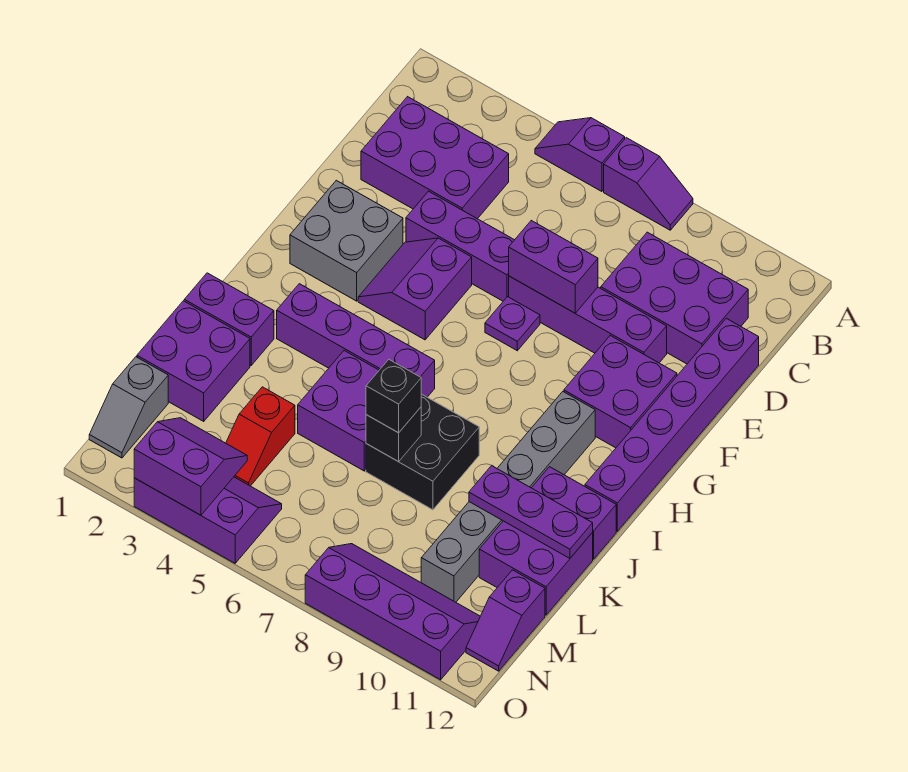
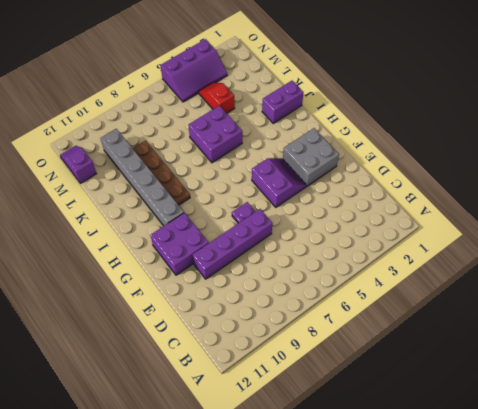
brown plate I9:L9 level 1 -> none
none -> purple slope A5:A6 level 1 top 6
none -> purple slope A7:A8 level 1 top 7
none -> purple brick C2:D4 level 1

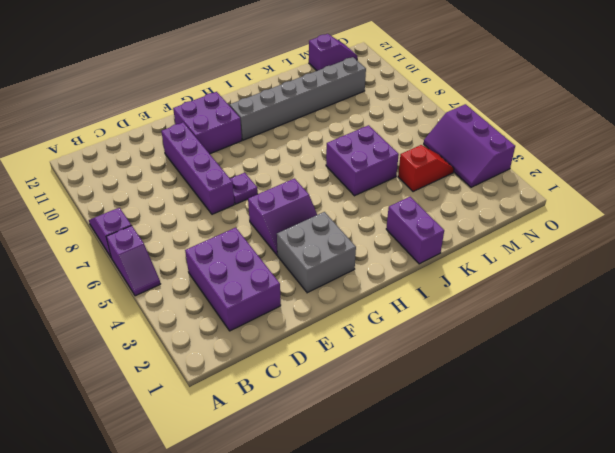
none -> purple brick C9:D11 level 1
none -> purple brick D12:I12 level 1
none -> purple brick E4:E6 level 1

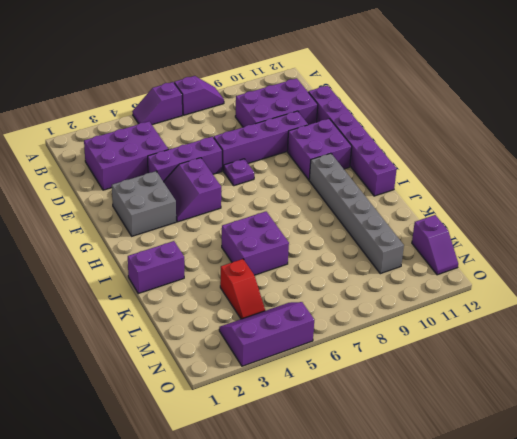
none -> purple brick I3:I6 level 1
none -> black brick J7:K8 level 1
none -> purple brick J11:J12 level 1

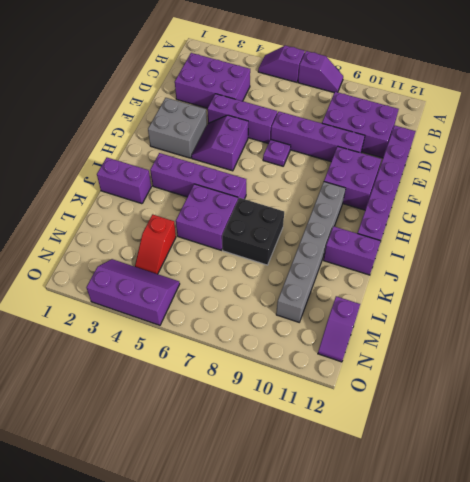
none -> purple brick K1:L2 level 1
none -> purple brick K11:L12 level 1
none -> grey slope M1:N1 level 1 top M

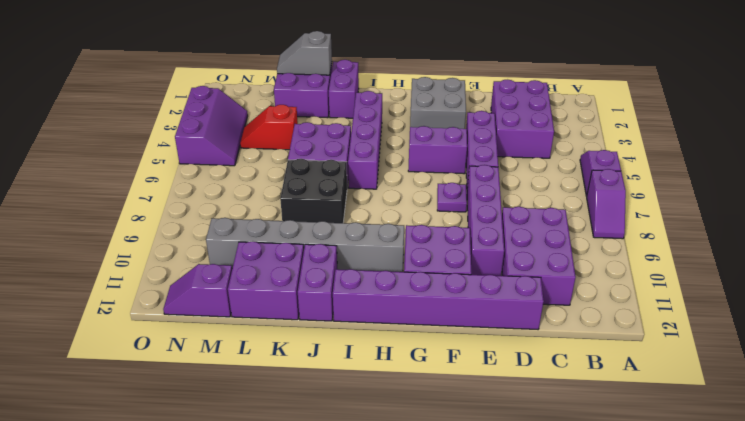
grey slope K1:L1 level 2 top K -> grey slope M1:N1 level 1 top M
none -> purple slope N8:O11 level 1 top O
none -> purple brick E7:E8 level 2
none -> black brick K7 level 2

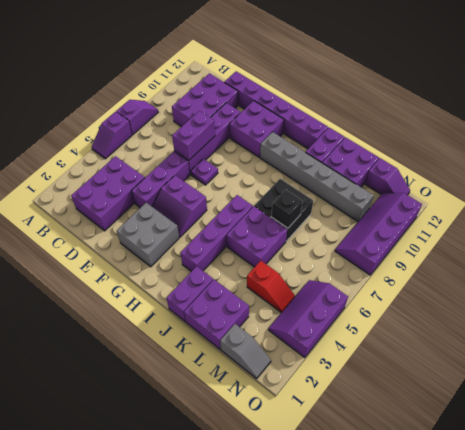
none -> purple plate K10:K12 level 2
none -> purple slope N3:O4 level 2 top O
none -> black brick K7 level 3

